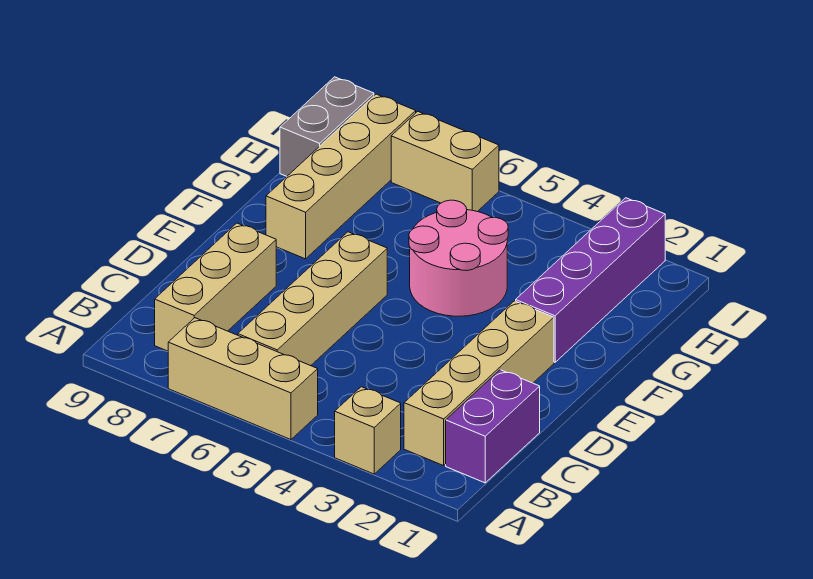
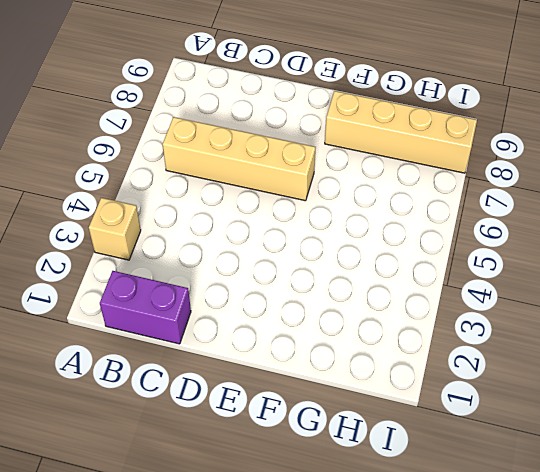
none -> tan brick A5:A7 level 1
none -> tan brick B2:E2 level 1

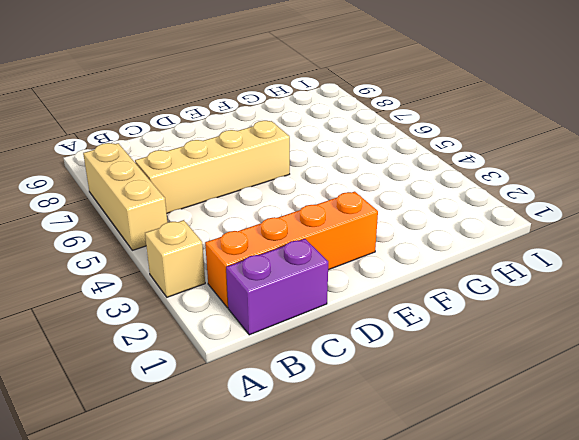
orange brick B2:E2 level 1 -> tan brick B2:E2 level 1
none -> tan brick B8:D8 level 1
none -> purple brick F2:I2 level 1

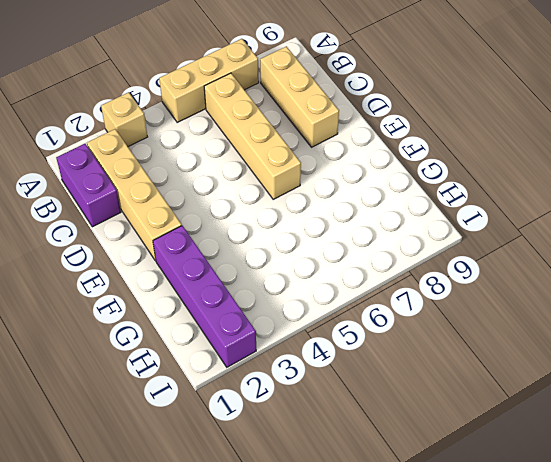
none -> pink round brick F4:G5 level 1
none -> tan brick F8:I8 level 1

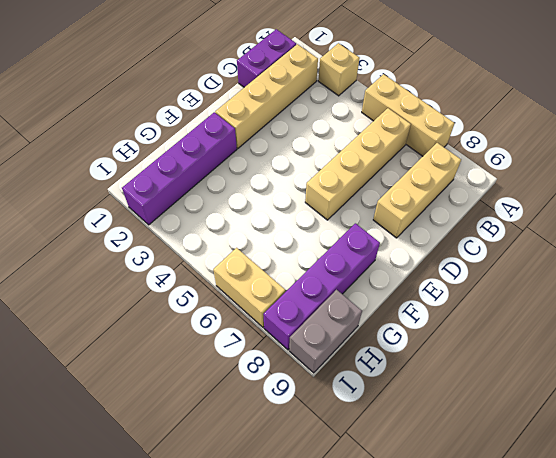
purple brick F8:I8 level 1 -> tan brick F8:I8 level 1
none -> pink round brick F4:G5 level 1

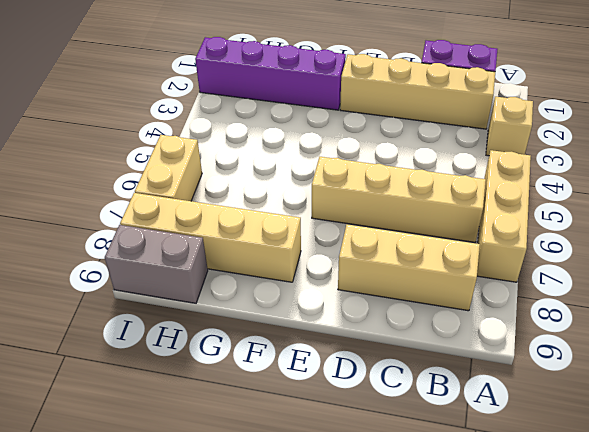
none -> pink round brick F4:G5 level 1

